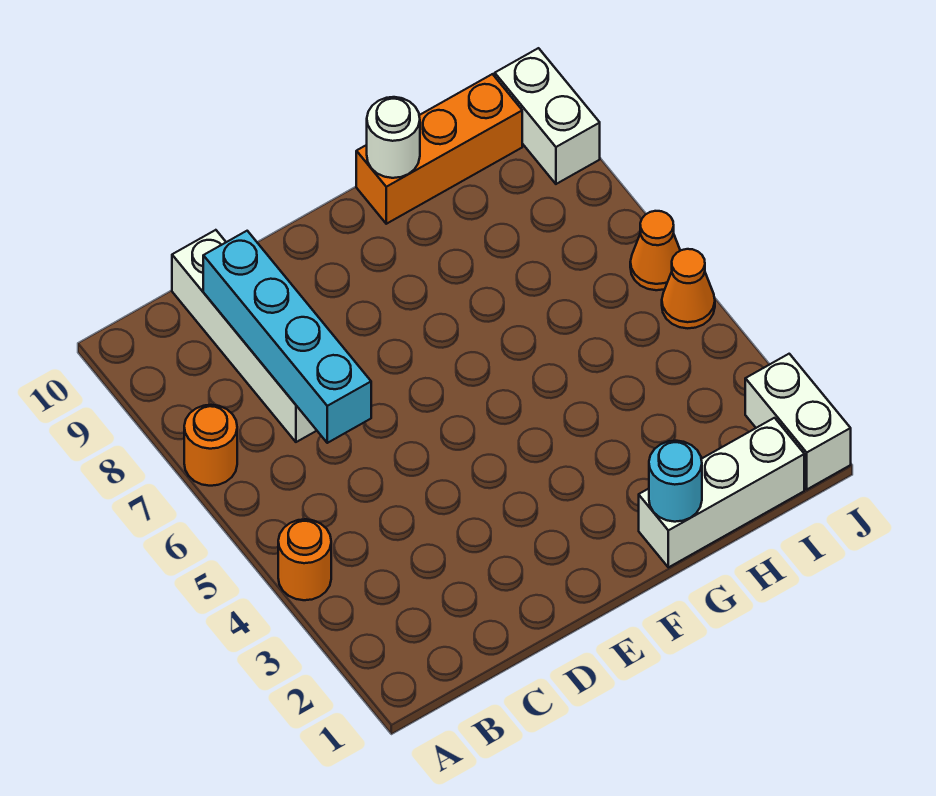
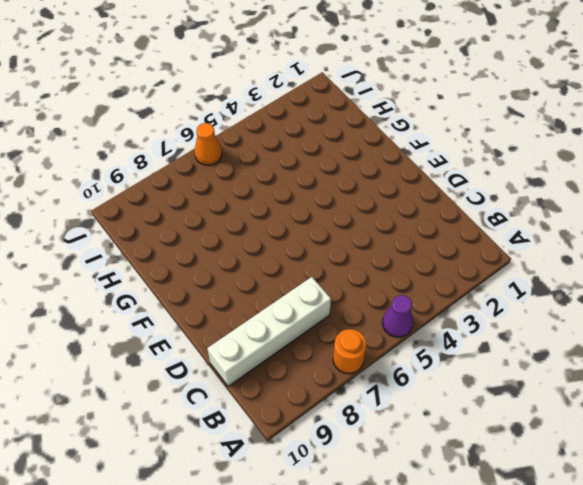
purple cone A5 level 1 -> none
none -> orange round brick A4 level 1
none -> white brick G1:I1 level 1
none -> orange brick G10:I10 level 1

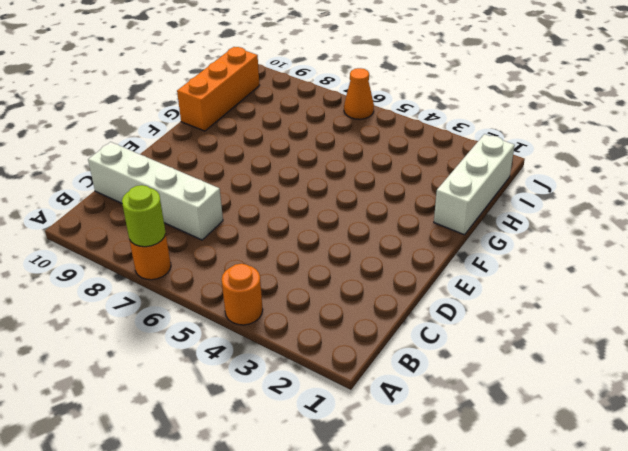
lime round brick A7 level 2 -> none
none -> white brick J1:J2 level 1
none -> orange cone J5 level 1
none -> white brick J9:J10 level 1

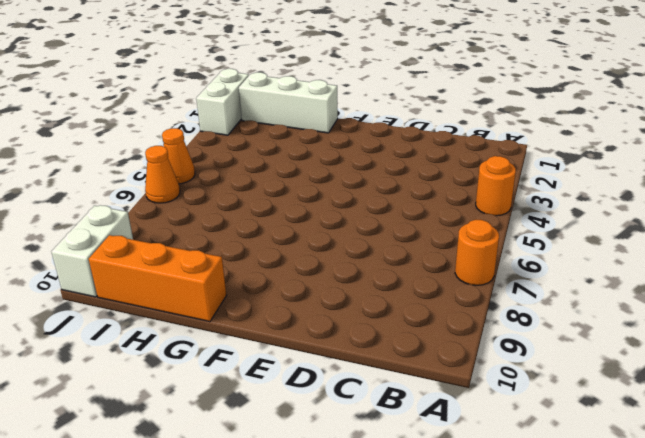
none -> white brick C7:C10 level 1
none -> cyan brick C6:C9 level 2
none -> cyan round brick G1 level 2

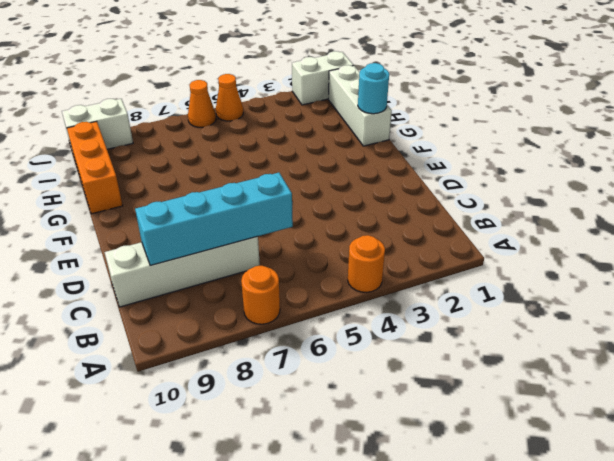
none -> white round brick G10 level 2

